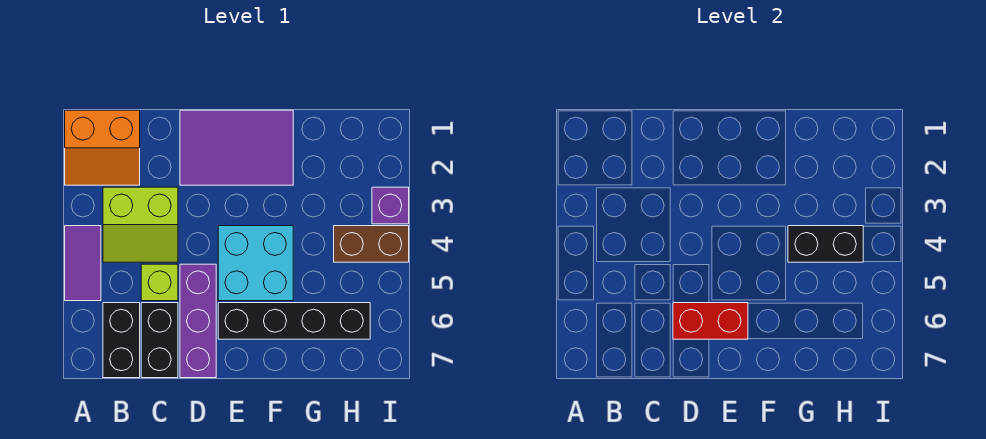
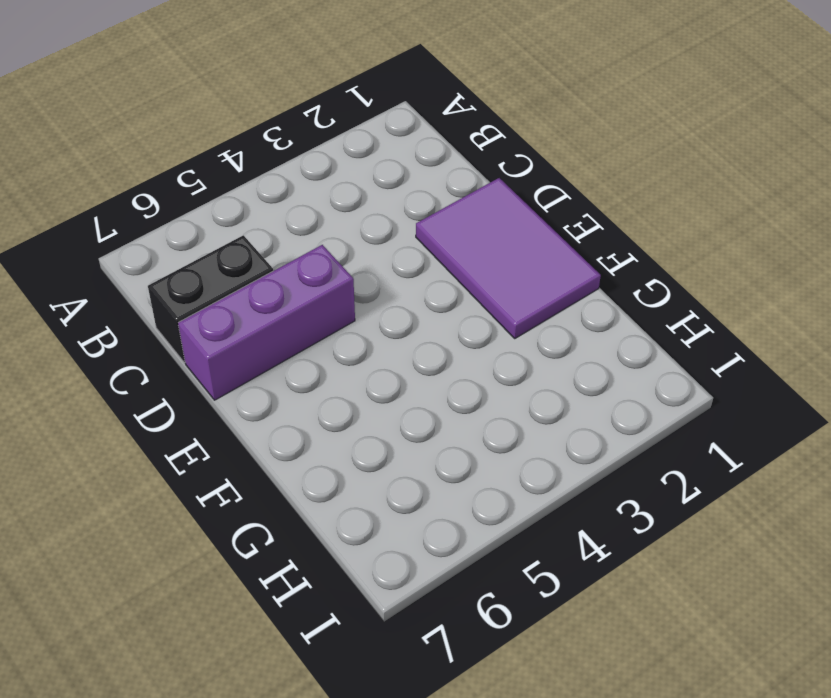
none -> orange slope A1:B2 level 1 top 1
none -> purple tile A4:A5 level 1
none -> lime slope B3:C4 level 1 top 3

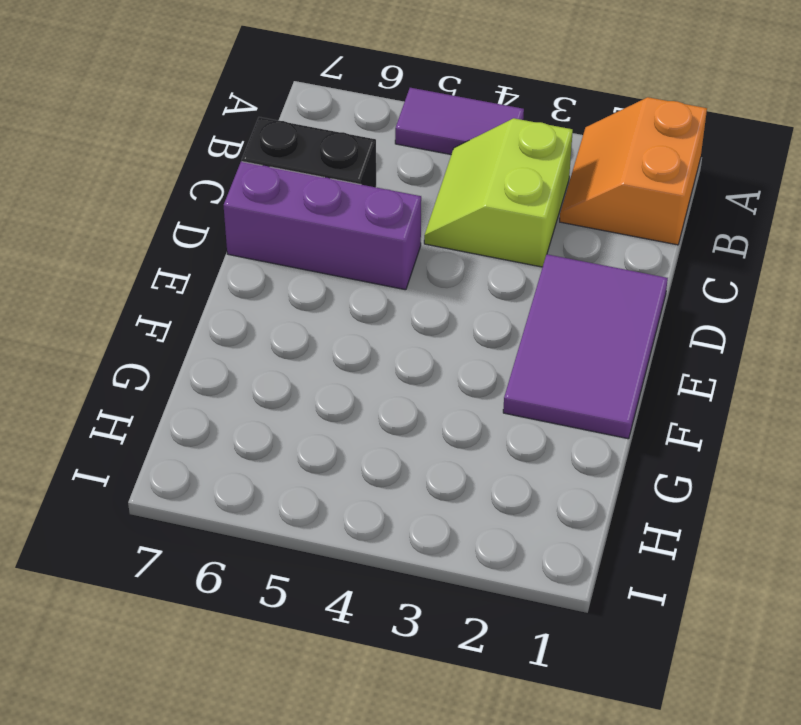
none -> black brick B6:B7 level 1
none -> lime brick C5 level 1
none -> cyan brick E4:F5 level 1

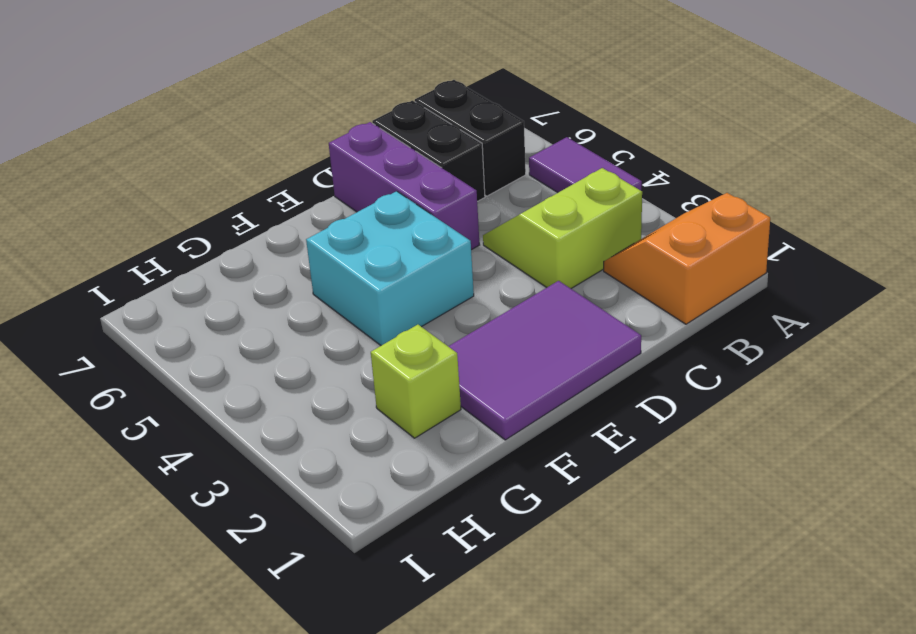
lime brick G2 level 1 -> lime brick C5 level 1
none -> black brick E6:H6 level 1
none -> brown brick H4:I4 level 1
none -> purple brick I3 level 1

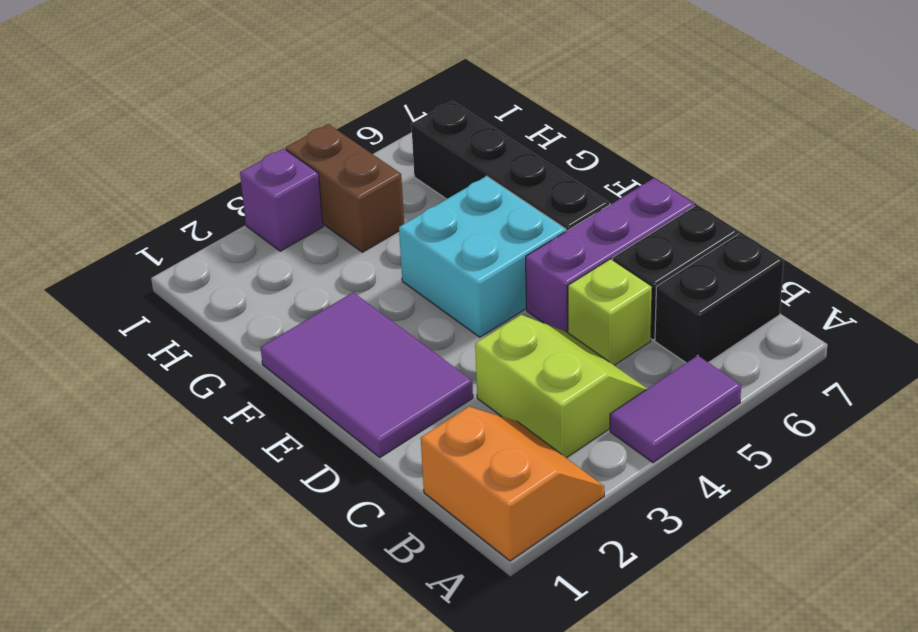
none -> red brick D6:E6 level 2
none -> black brick G4:H4 level 2

